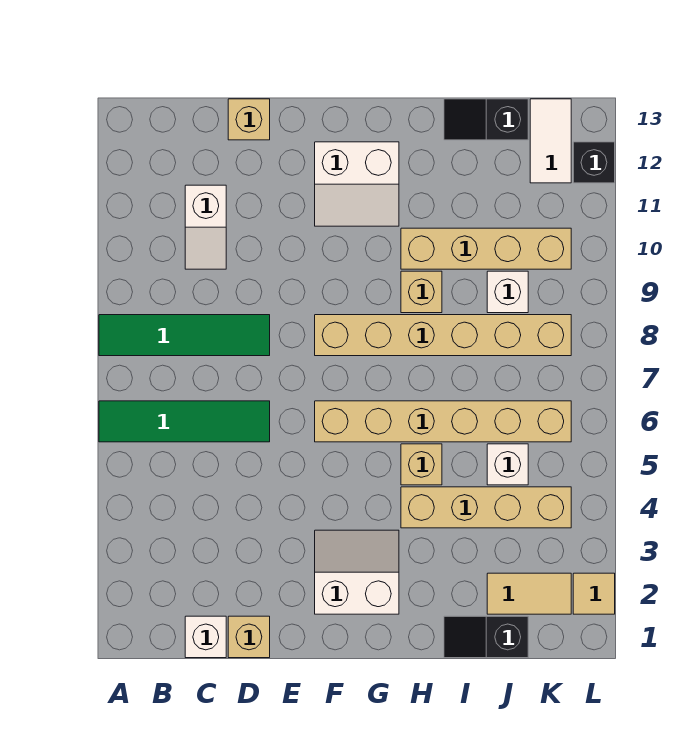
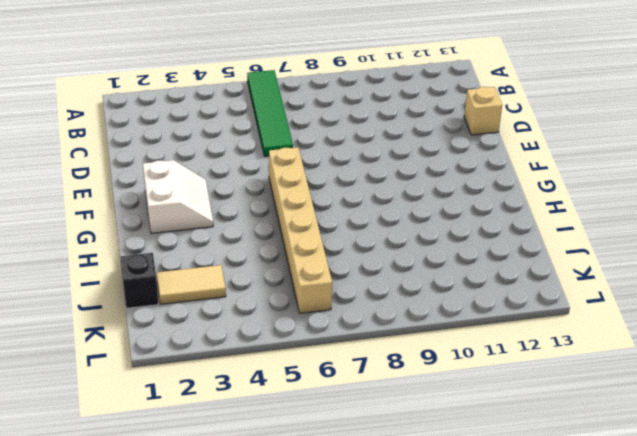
tan tile J2:J3 level 1 -> tan tile J2:K2 level 1
none -> green tile A8:D8 level 1
none -> white brick C1 level 1
none -> white slope C10:C11 level 1 top 11

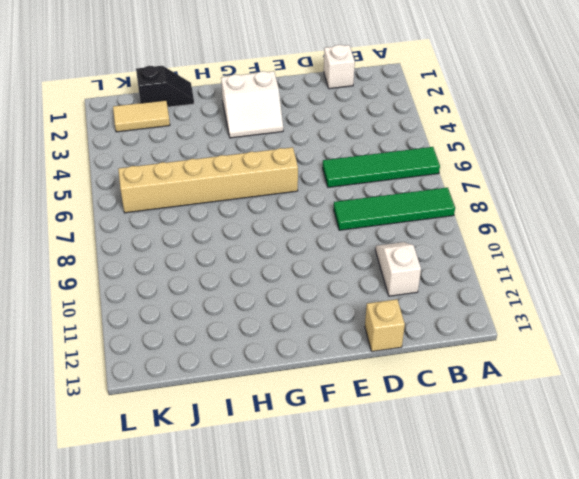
none -> tan brick D1 level 1
none -> tan brick F8:K8 level 1
none -> white slope F11:G12 level 1 top 12

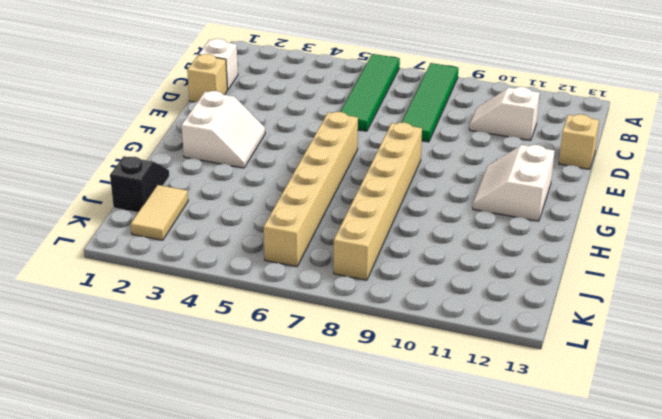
none -> tan brick H4:K4 level 1
none -> tan brick H5 level 1
none -> tan brick H9 level 1

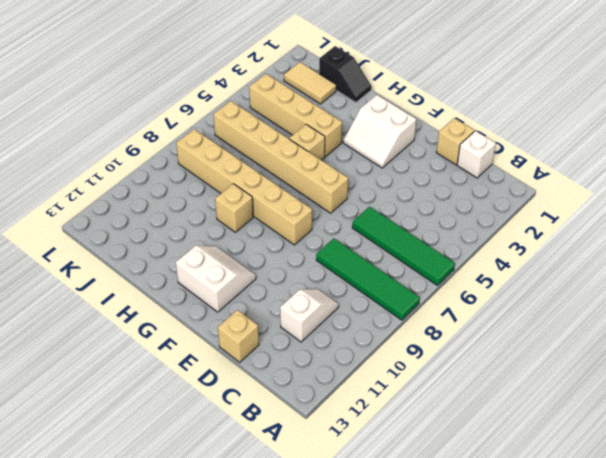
none -> tan brick H10:K10 level 1
none -> black slope I13:J13 level 1 top J
none -> white brick J5 level 1

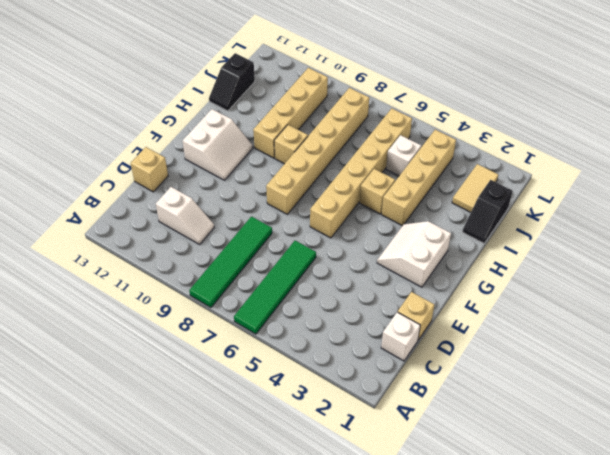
none -> white brick J9 level 1
none -> white tile K12:K13 level 1
none -> tan tile L2 level 1

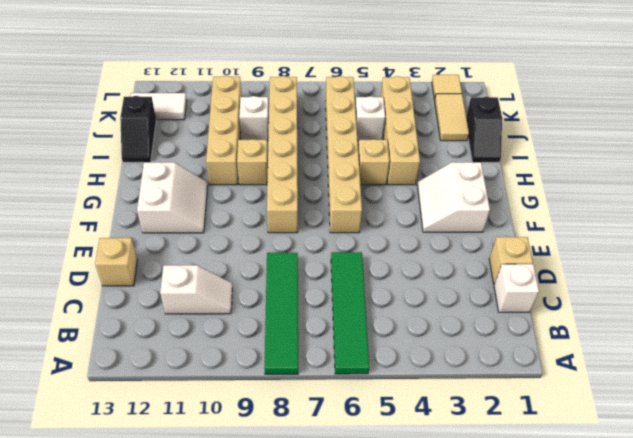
none -> black brick L12 level 1

